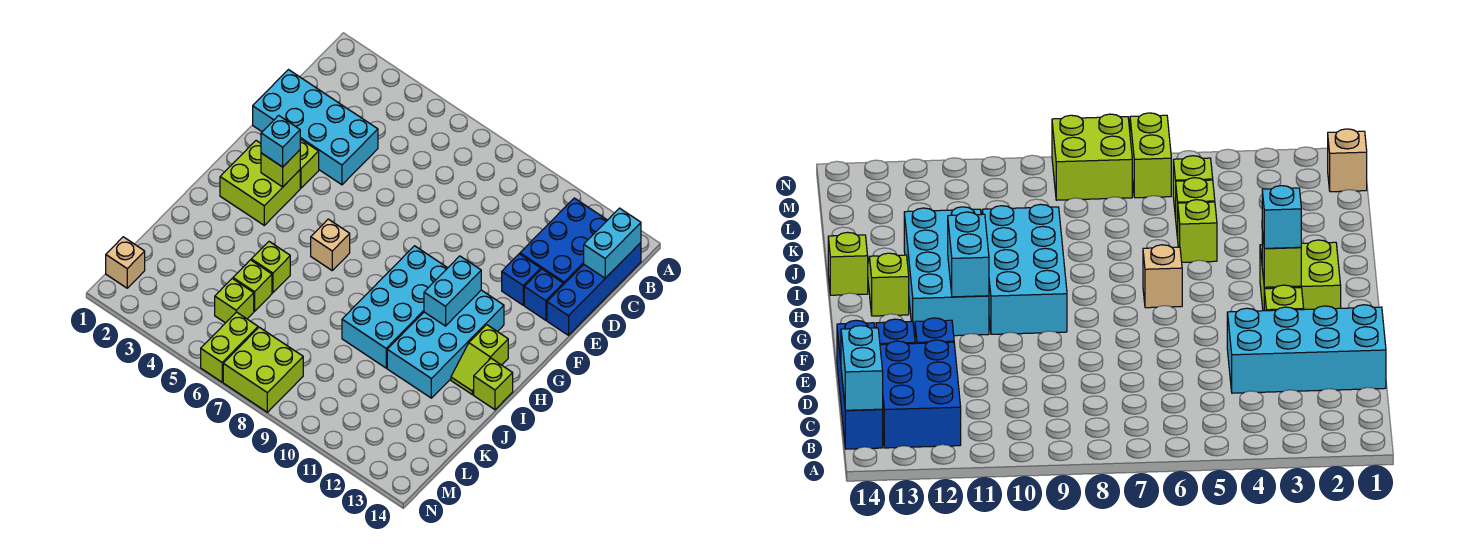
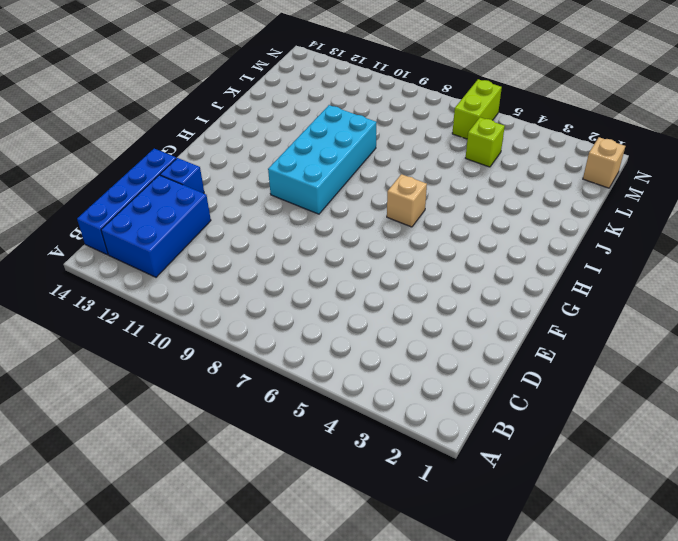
none -> cyan brick D1:E4 level 1
none -> blue brick E12 level 1
none -> lime brick F3 level 1

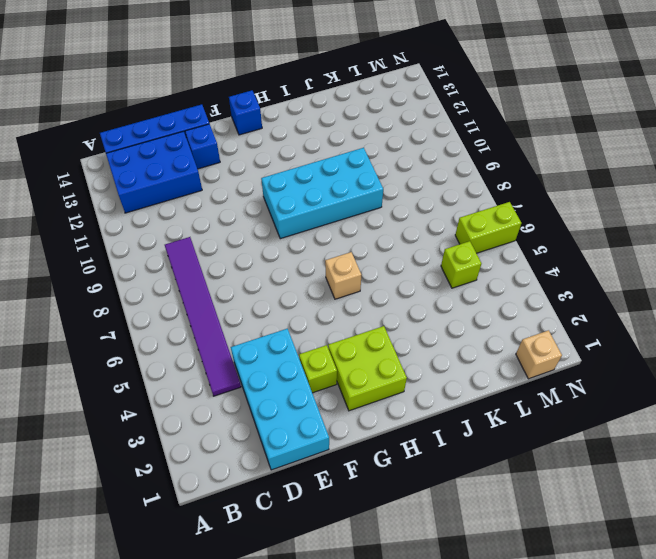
purple tile C4:C9 level 1 -> none
blue brick G14 level 1 -> blue brick E12 level 1
none -> cyan brick G11:J12 level 1
none -> lime slope H13:I13 level 1 top H
none -> lime brick I14 level 1

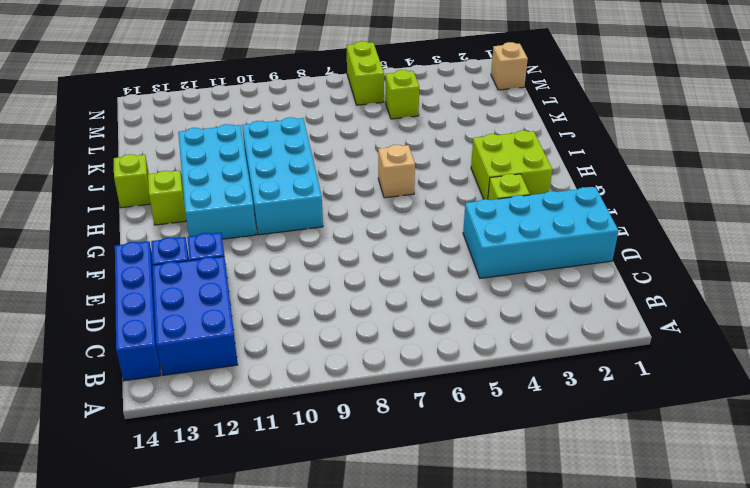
none -> lime brick J5 level 1
none -> lime brick K5 level 1
none -> lime brick M7:N8 level 1

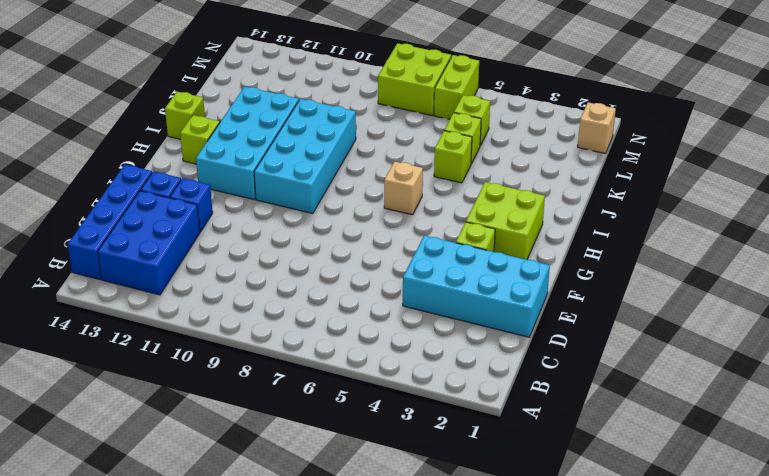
none -> cyan brick B14:C14 level 2
none -> lime brick G3 level 2
none -> cyan brick G11:H11 level 2

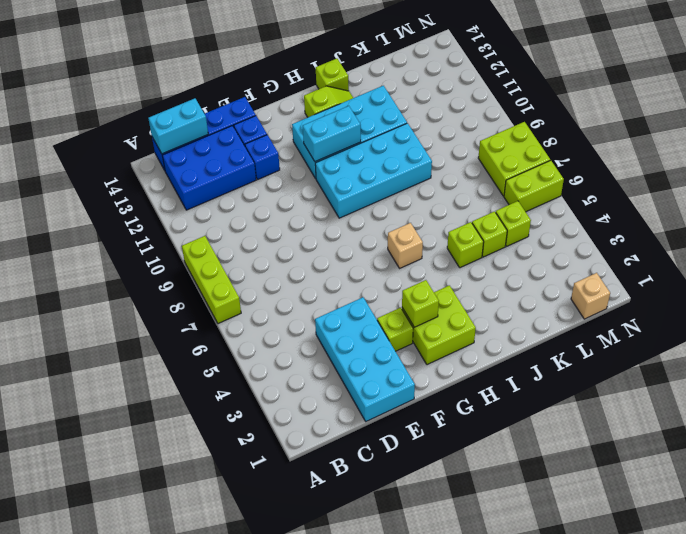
lime brick A7:A9 level 1 -> none
none -> cyan brick G3 level 3

